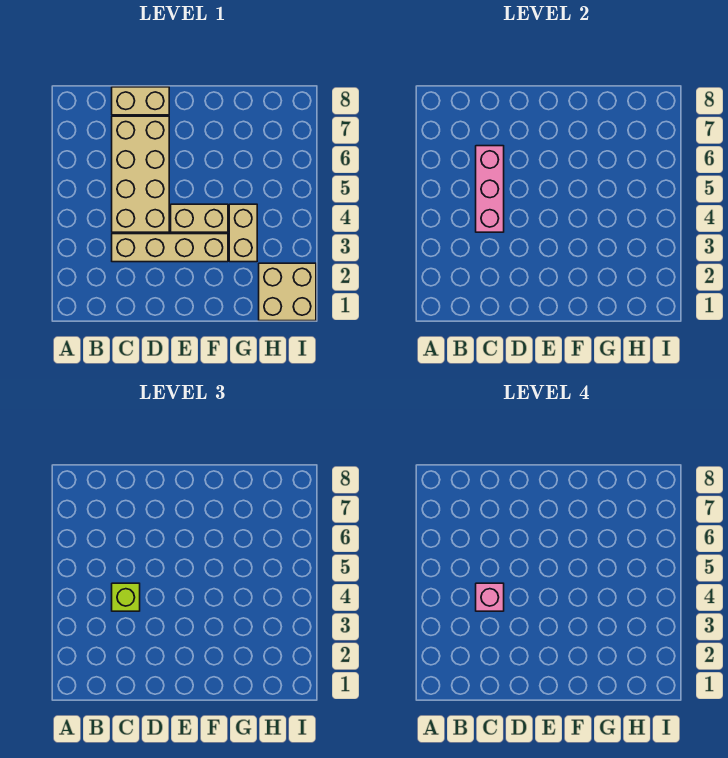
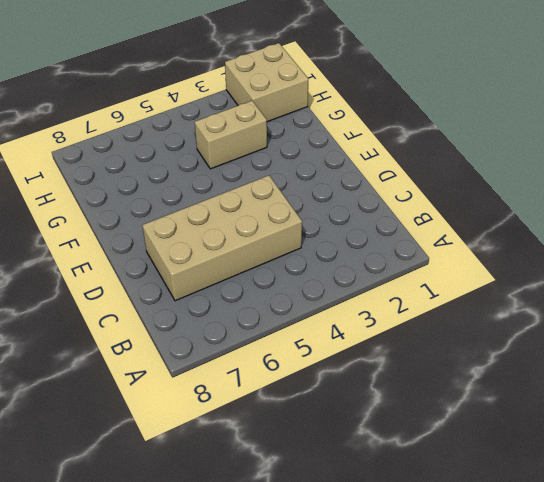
none -> tan brick C3:F3 level 1
none -> tan brick C8:D8 level 1

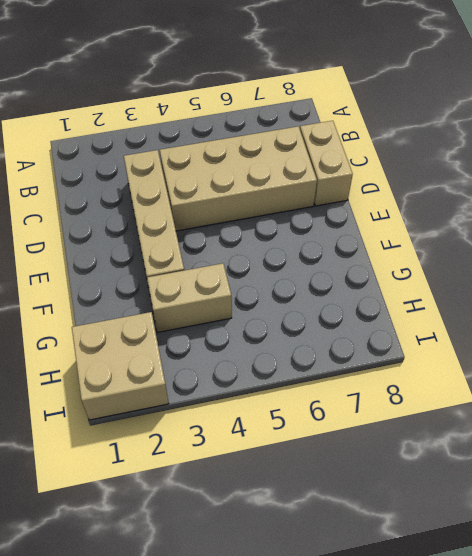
none -> tan brick E4:F4 level 1
none -> pink brick C4:C6 level 2

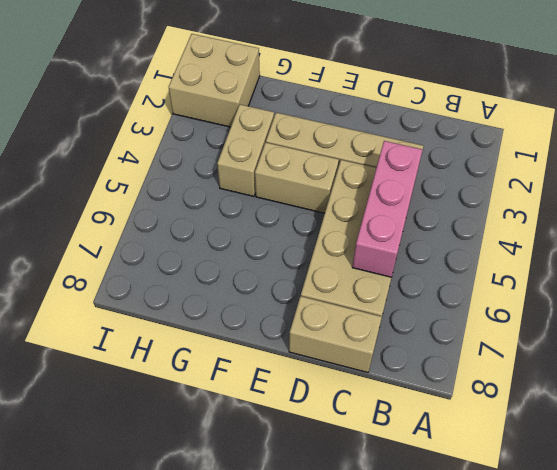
none -> lime brick C4 level 3
none -> pink brick C4 level 4

